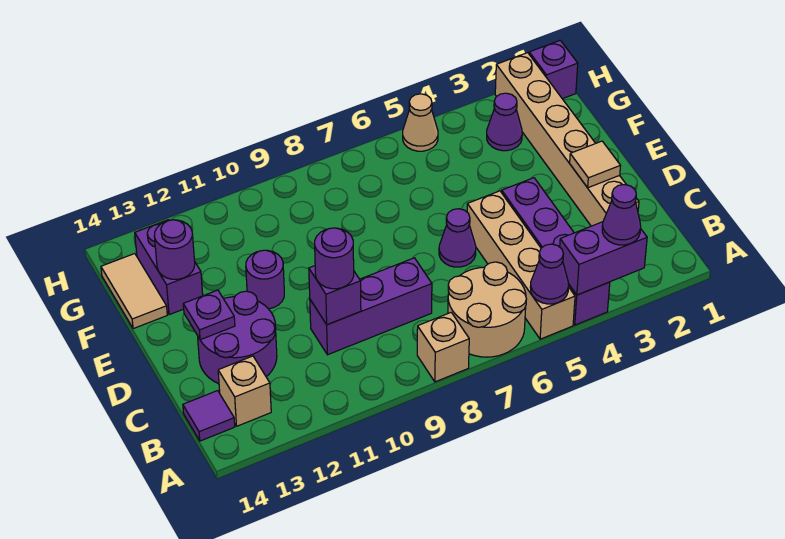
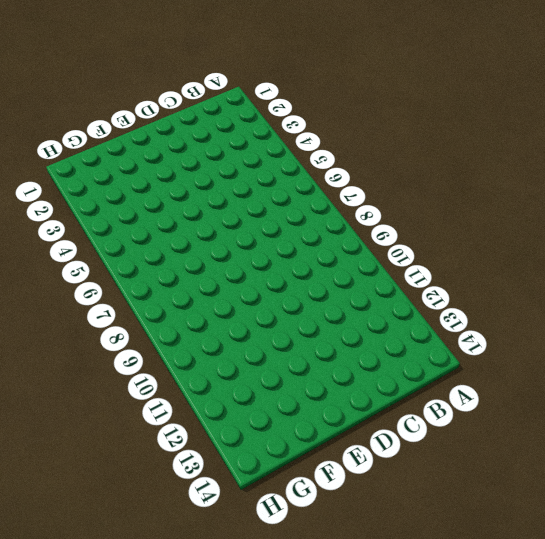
none -> purple brick A4:D4 level 1
none -> tan brick A5:D5 level 1
none -> tan round brick A6:B7 level 1

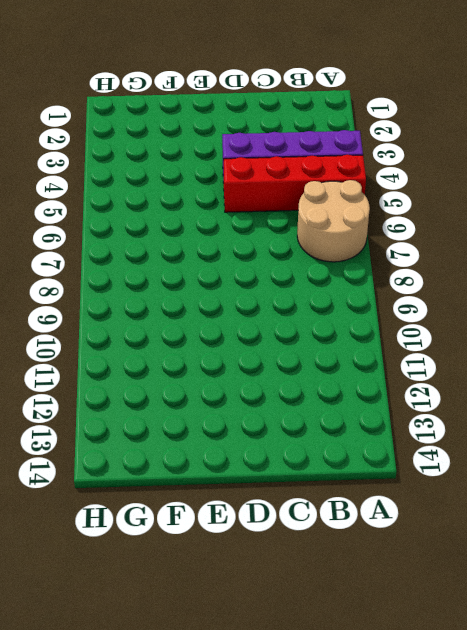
red brick A5:D5 level 1 -> tan brick A5:D5 level 1
none -> tan brick A8 level 1
none -> tan brick B13 level 1
none -> purple tile B14 level 1

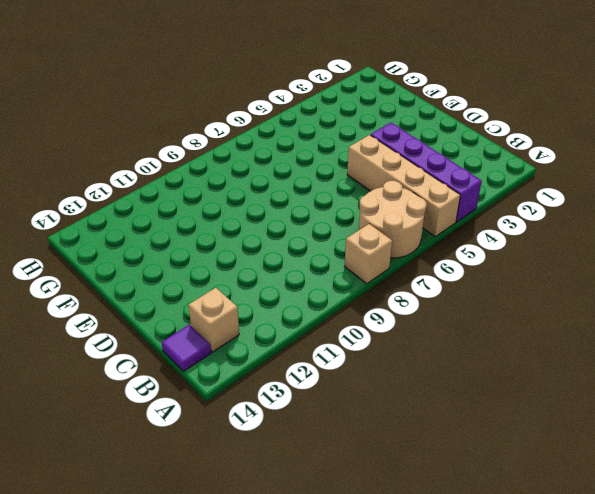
none -> tan brick C2:H2 level 1
none -> purple brick C8:C10 level 1
none -> purple round brick C12:D13 level 1

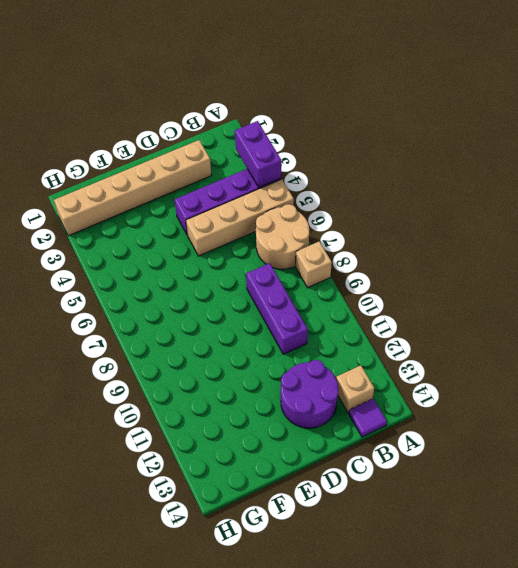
none -> purple cone D6 level 1
none -> purple round brick E11 level 1
none -> purple brick F13:G13 level 1

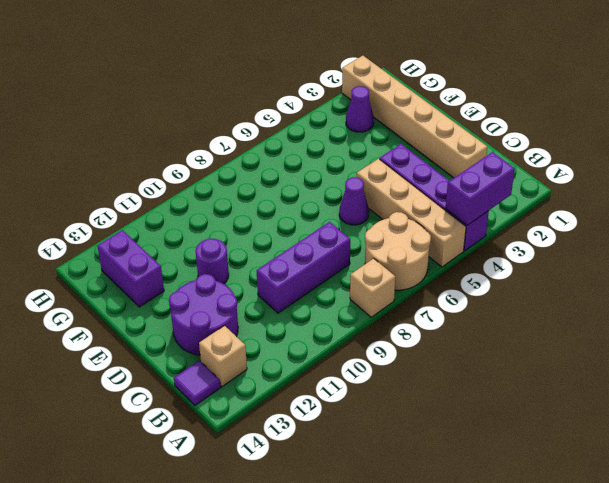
none -> tan tile F14:G14 level 1
none -> purple brick H1 level 1
none -> tan cone H5 level 1

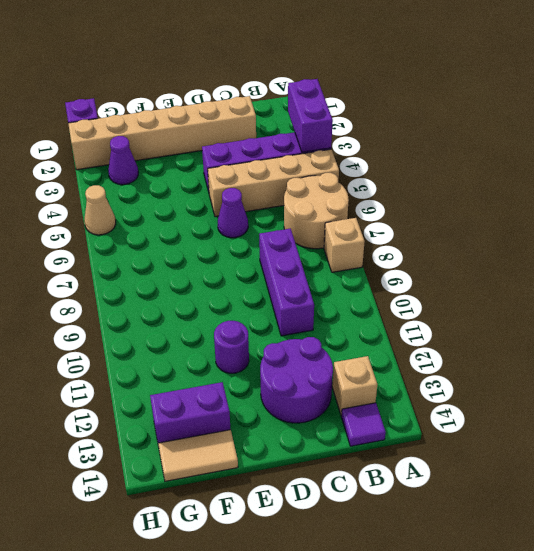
none -> purple cone A5 level 2
none -> purple brick C10 level 2
none -> tan tile D2 level 2

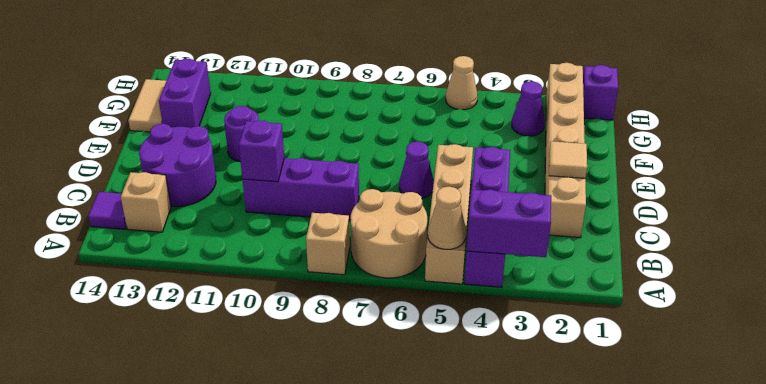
tan cone A5 level 2 -> purple cone A5 level 2
none -> purple plate D13 level 2
none -> purple round brick F13 level 2
none -> purple cone A3 level 3

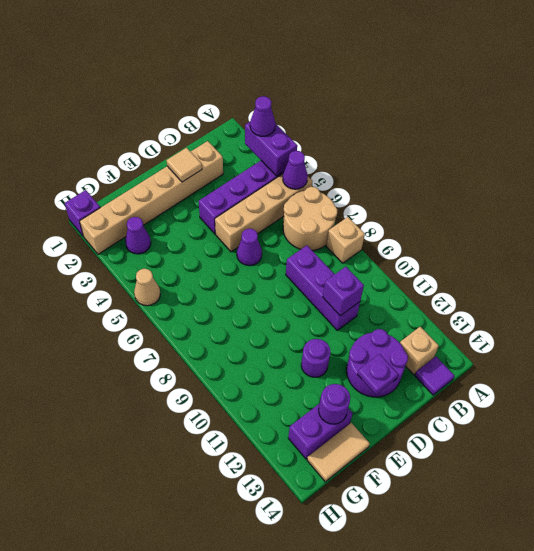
none -> purple round brick C10 level 3

